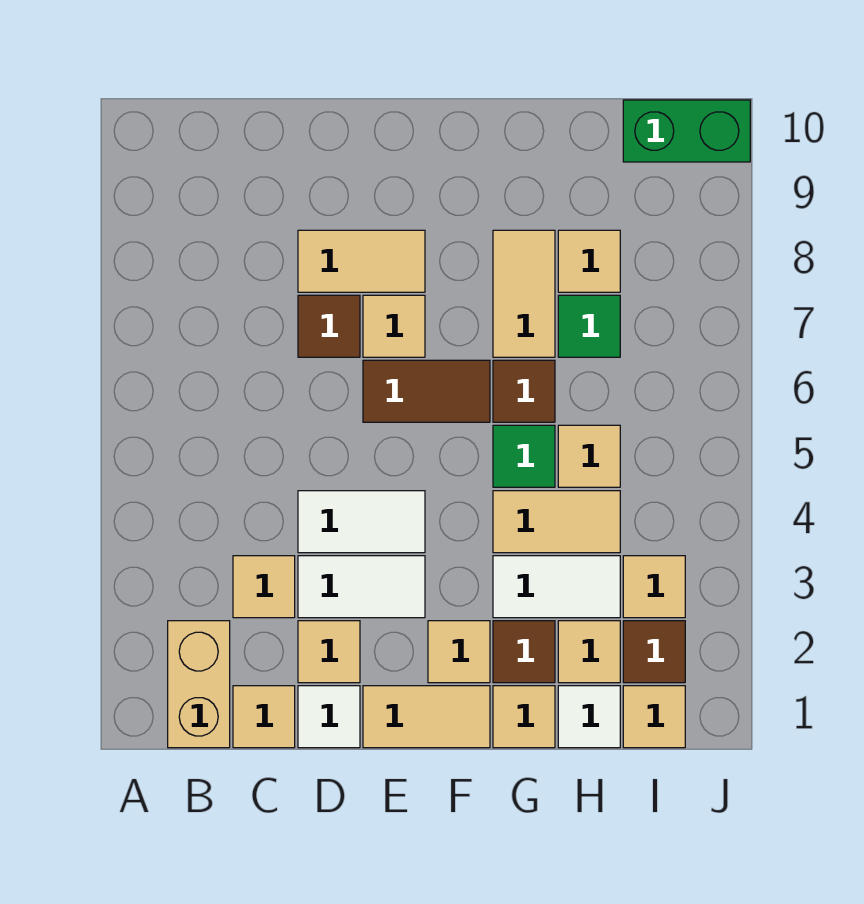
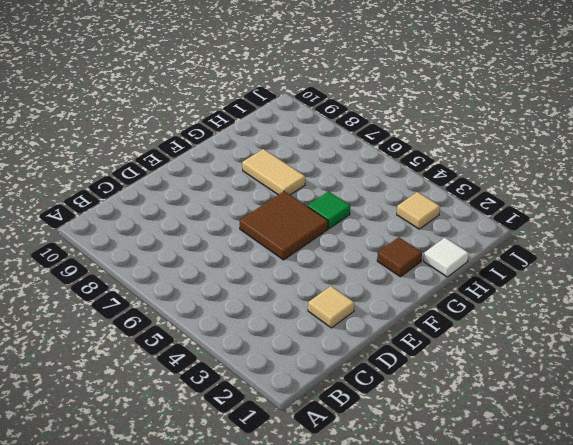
brown tile E5:F6 level 1 -> brown tile E6:F6 level 1
none -> tan brick B1:B2 level 1
none -> tan tile C1 level 1
none -> tan tile C3 level 1

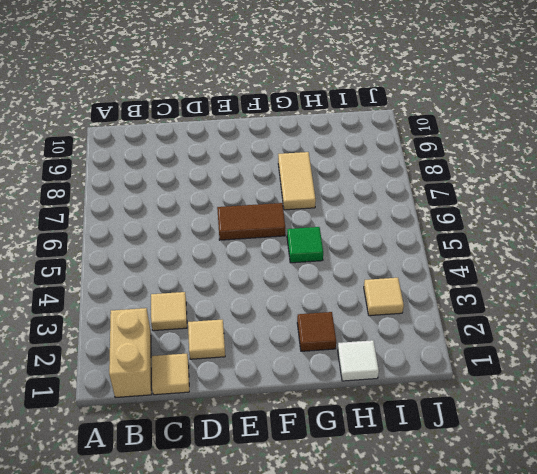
none -> white tile D1 level 1
none -> white tile D3:E3 level 1
none -> white tile D4:E4 level 1

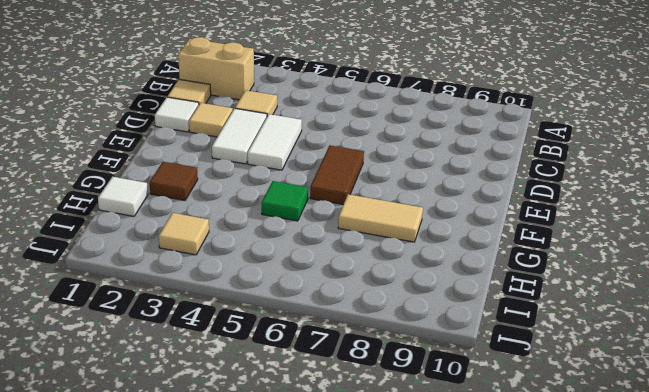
none -> brown tile D7 level 1
none -> tan tile D8:E8 level 1
none -> tan tile E1:F1 level 1

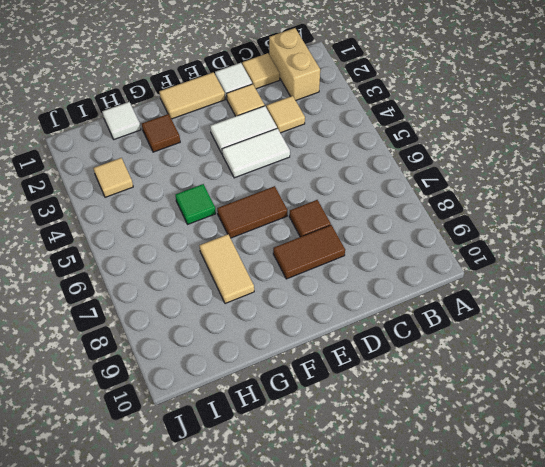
brown tile D8:E8 level 1 -> tan tile D8:E8 level 1
none -> tan tile E7 level 1
none -> tan tile F2 level 1
none -> tan tile G1 level 1

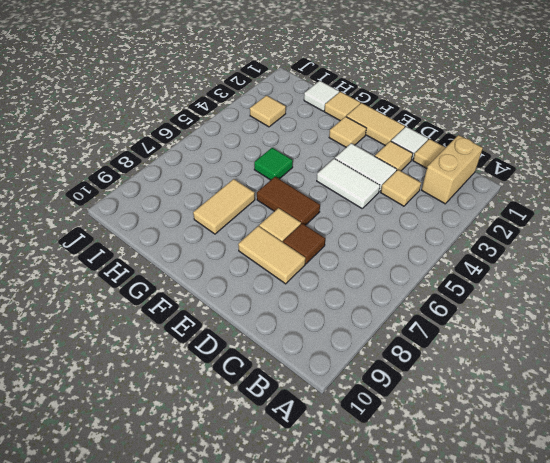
none -> brown tile G2 level 1
none -> white tile G3:H3 level 1
none -> tan tile G4:H4 level 1

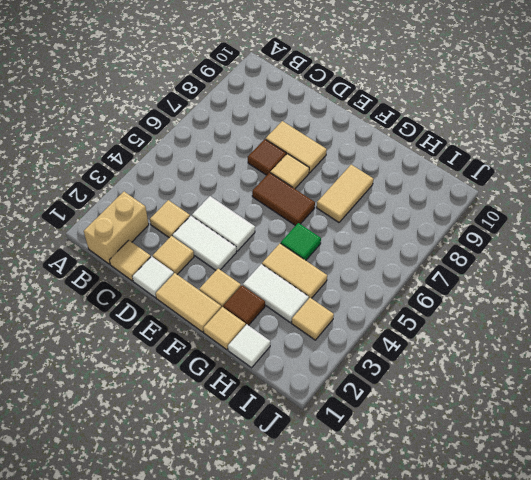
none -> brown tile G6 level 1
none -> tan tile H2 level 1
none -> tan tile H5 level 1

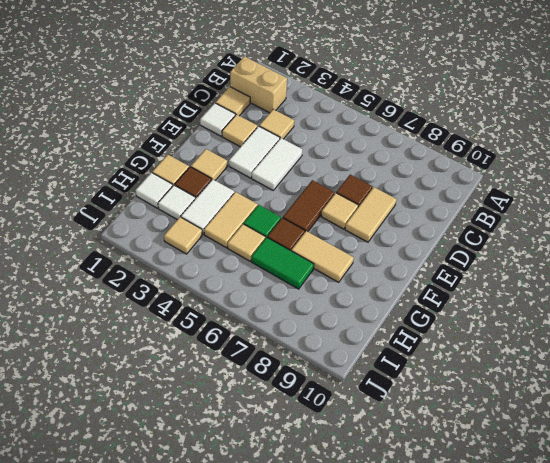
white tile H2 level 1 -> tan tile H2 level 1
green tile H6:H7 level 1 -> green tile H7 level 1
none -> tan tile E1:F1 level 1
none -> tan tile H8 level 1
none -> tan tile I1 level 1

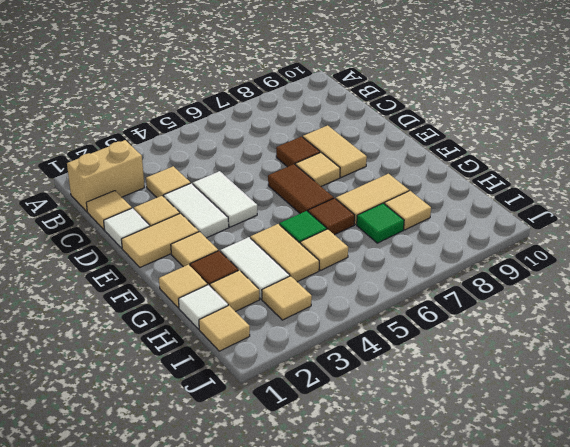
tan tile E1:E2 level 1 -> tan tile E1:F1 level 1
none -> brown tile I2 level 1
none -> green brick I10:J10 level 1

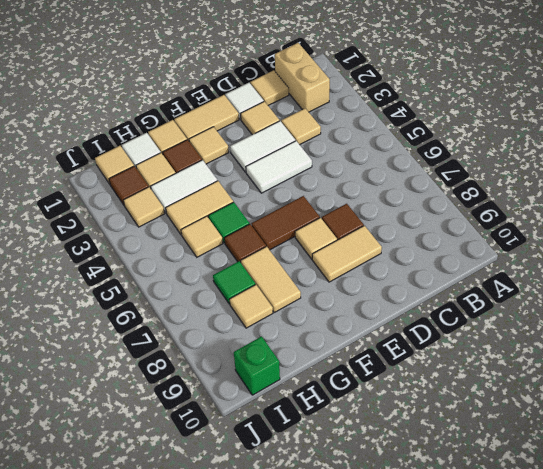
green brick I10 level 1 -> green brick I10:J10 level 1

